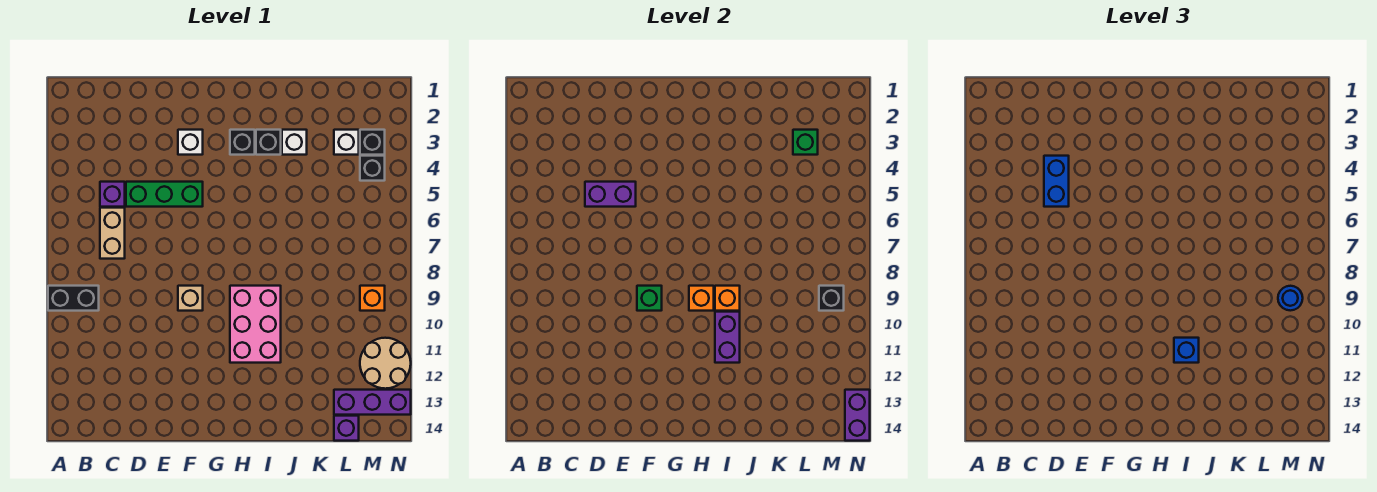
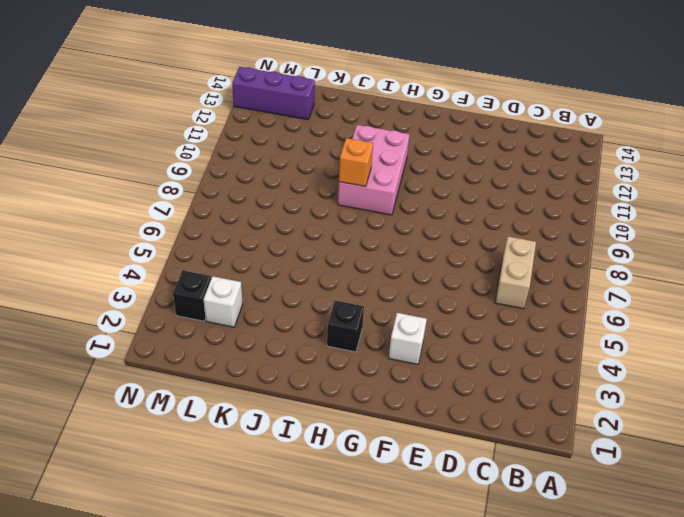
none -> black brick A9:B9 level 1
none -> purple brick C5 level 1
none -> green brick D5:F5 level 1

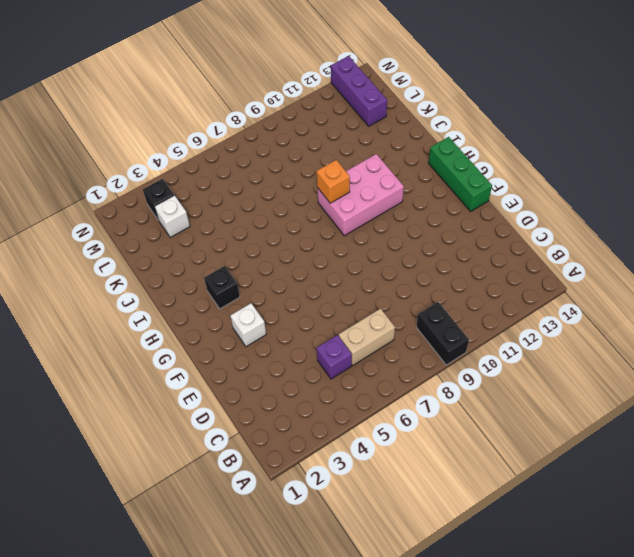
green brick F14:H14 level 1 -> green brick D5:F5 level 1
none -> tan brick F9 level 1
none -> black brick I3 level 1
none -> white brick J3 level 1

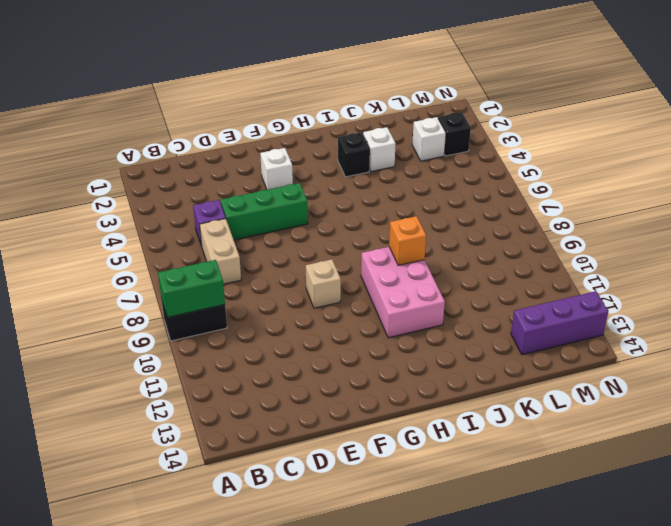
green brick A9:B9 level 2 -> none
none -> black brick H3 level 1
none -> purple brick L14 level 1
none -> black brick M4 level 1

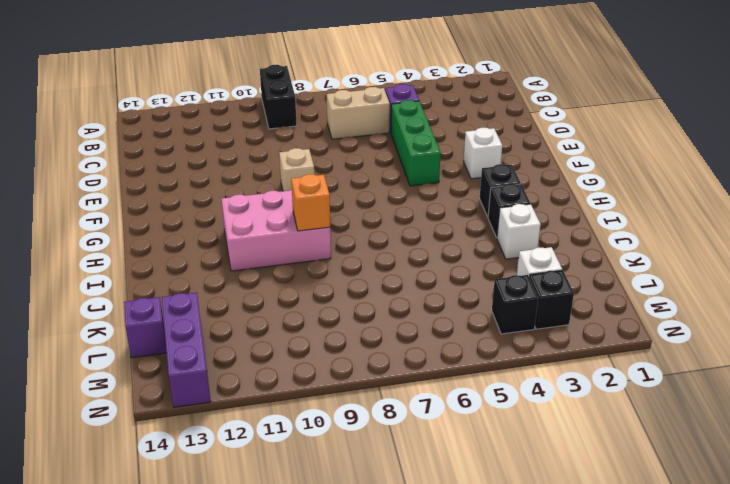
none -> orange brick M9 level 1
none -> tan round brick M11:N12 level 1
none -> purple brick D5:E5 level 2

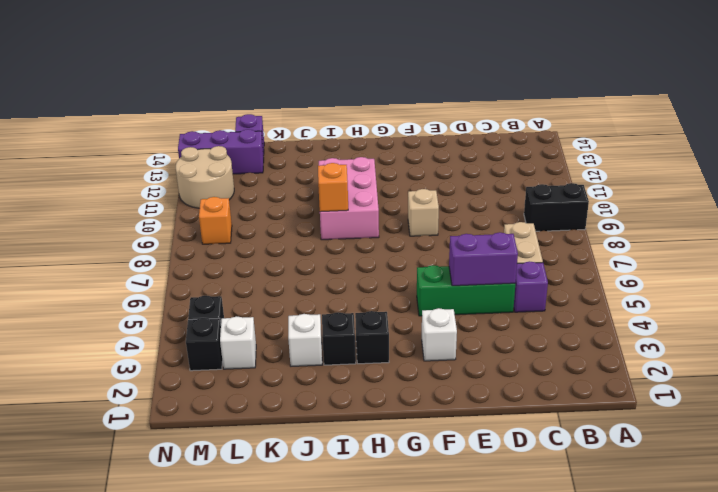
none -> green brick F9 level 2
none -> orange brick H9 level 2
none -> purple brick I10:I11 level 2

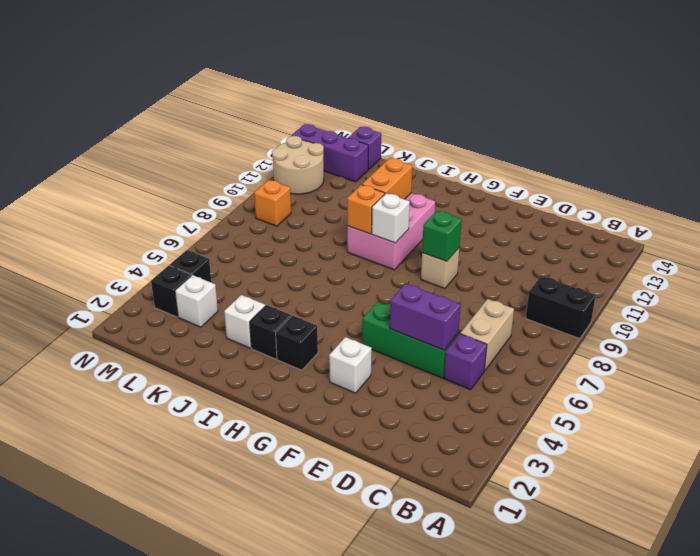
white brick H9 level 2 -> orange brick H9 level 2
orange brick I10:I11 level 2 -> purple brick I10:I11 level 2
none -> green brick L3 level 2
none -> black brick M9 level 2
none -> purple brick N13:N14 level 2

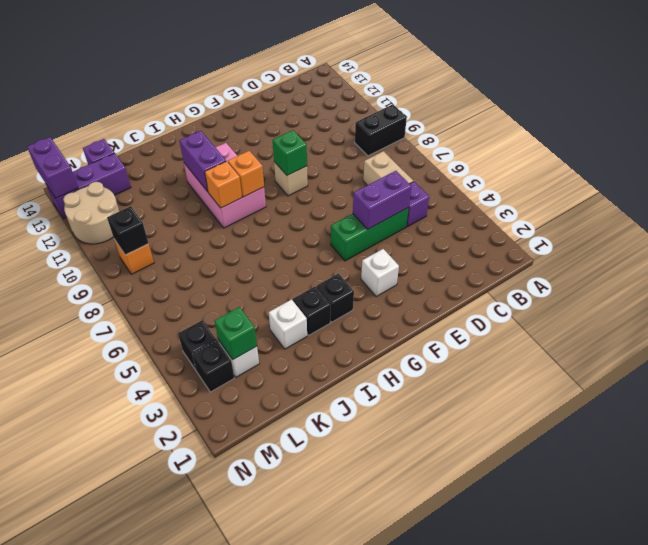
none -> blue brick D4:D5 level 3
none -> blue brick I11 level 3
none -> blue round brick M9 level 3

